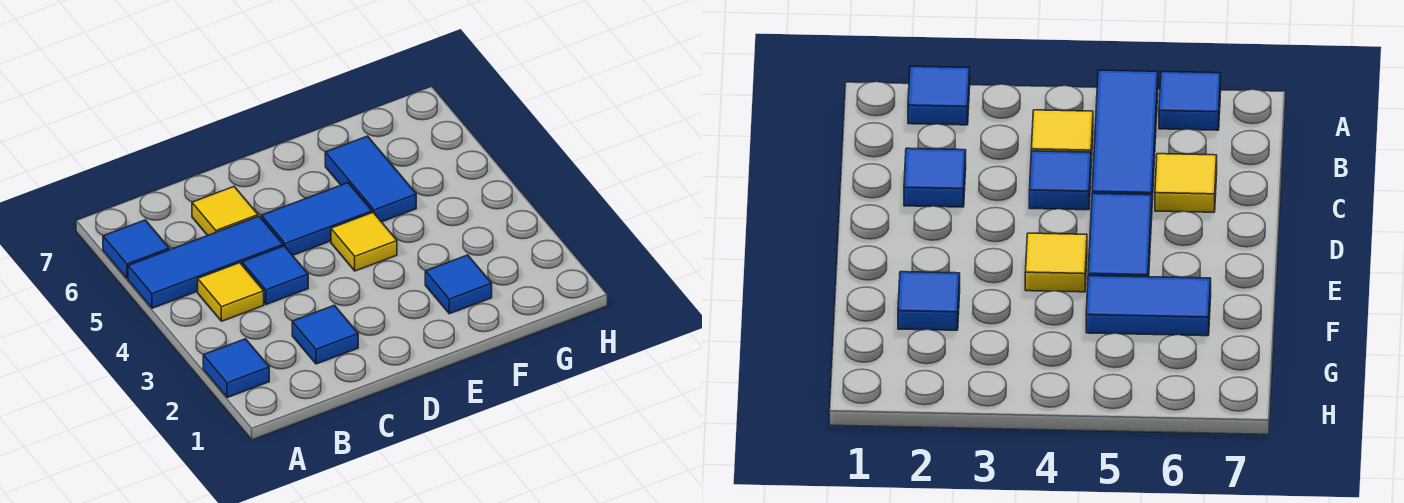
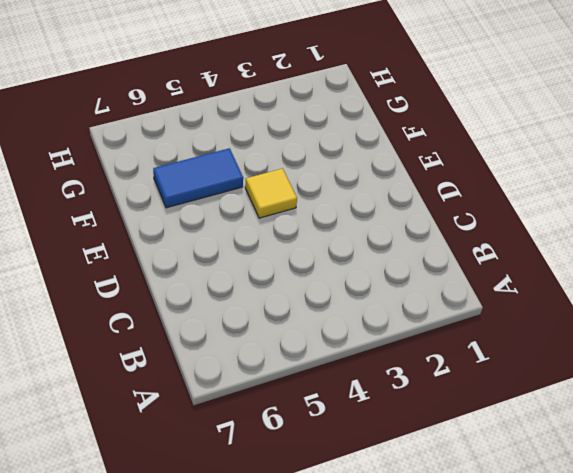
none -> blue tile A2 level 1
none -> blue tile A5:C5 level 1

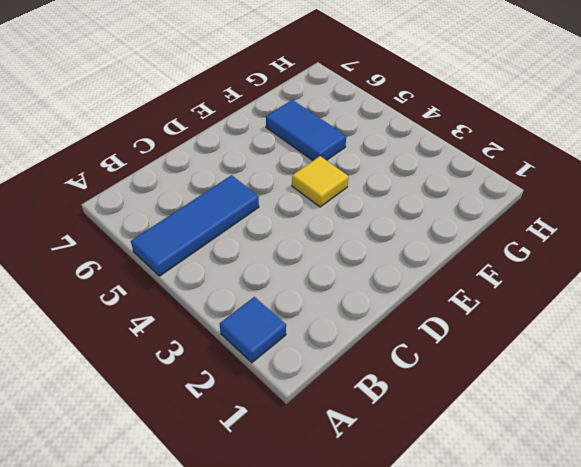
none -> blue tile A6 level 1
none -> yellow tile B4 level 1

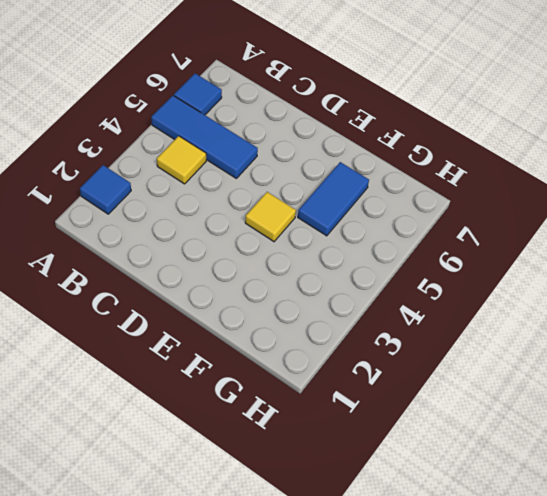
none -> blue tile C2 level 1
none -> blue tile C4 level 1

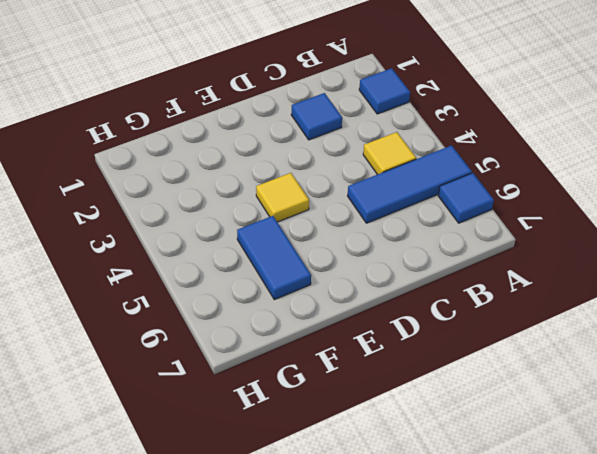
none -> blue tile C4 level 1
none -> yellow tile C6 level 1

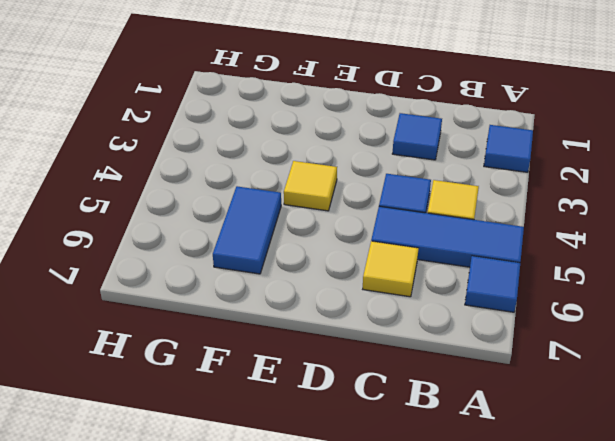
none -> blue tile D5:E5 level 1
none -> blue tile F2 level 1

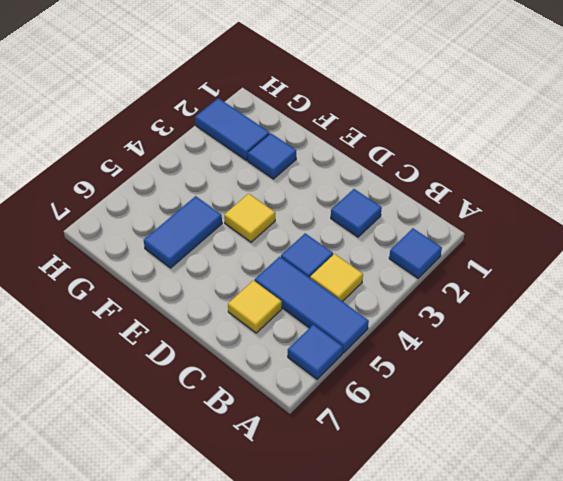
blue tile G2:H2 level 1 -> blue tile D5:E5 level 1

